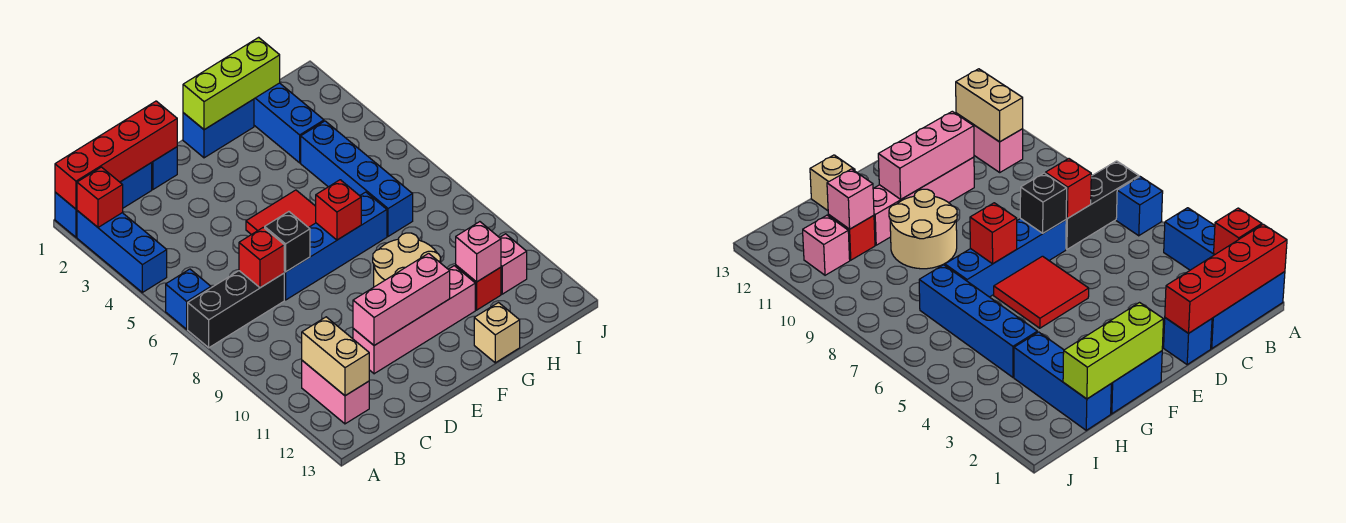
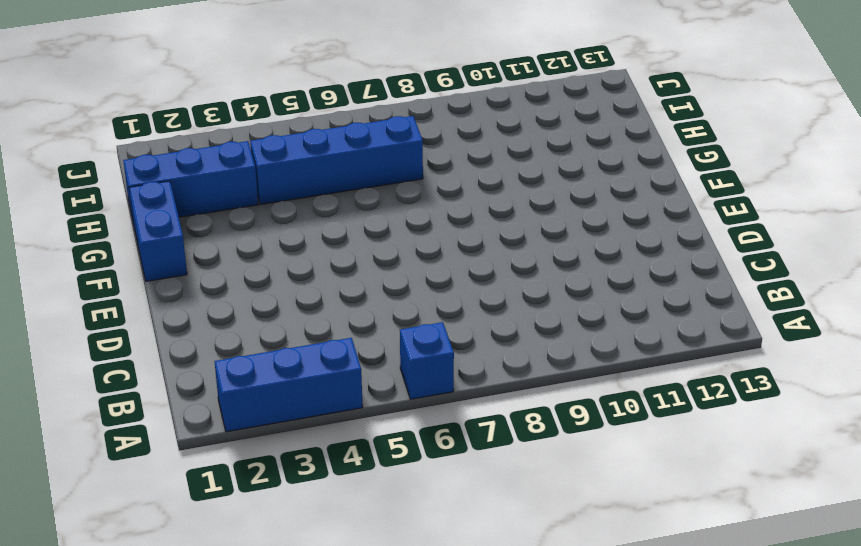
none -> blue brick A1:C1 level 1
none -> black brick A7:C7 level 1
none -> pink brick B11:B12 level 1

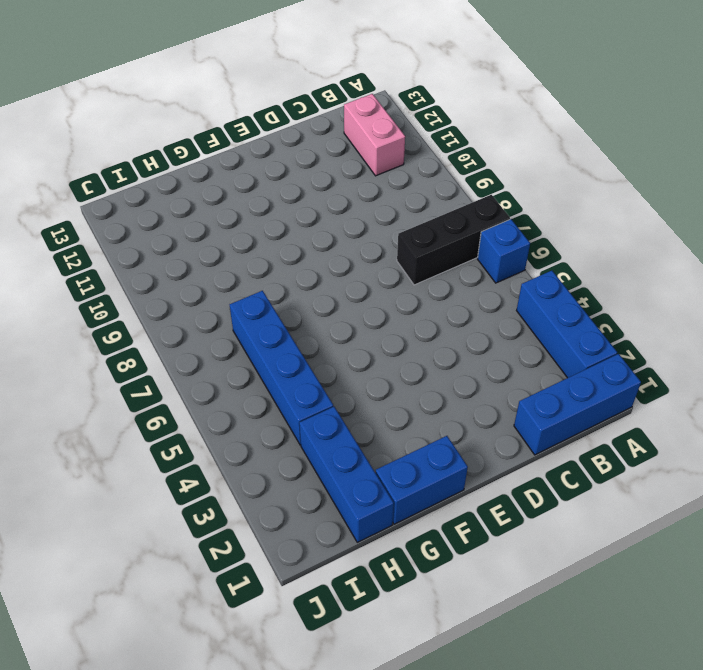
none -> blue brick D1 level 1
none -> blue brick D7:G7 level 1
none -> pink brick D11:G11 level 1

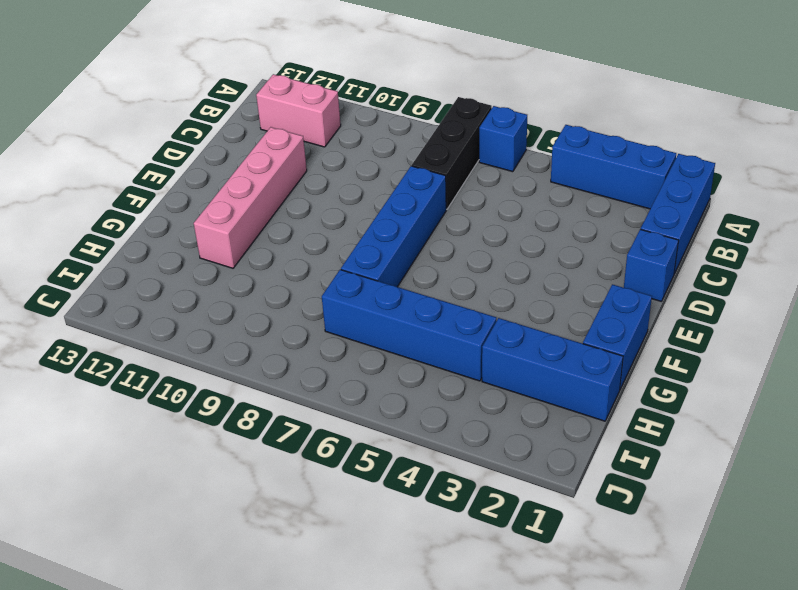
none -> red tile E5:F6 level 1
none -> tan round brick F9:G10 level 1
none -> tan brick G13 level 1

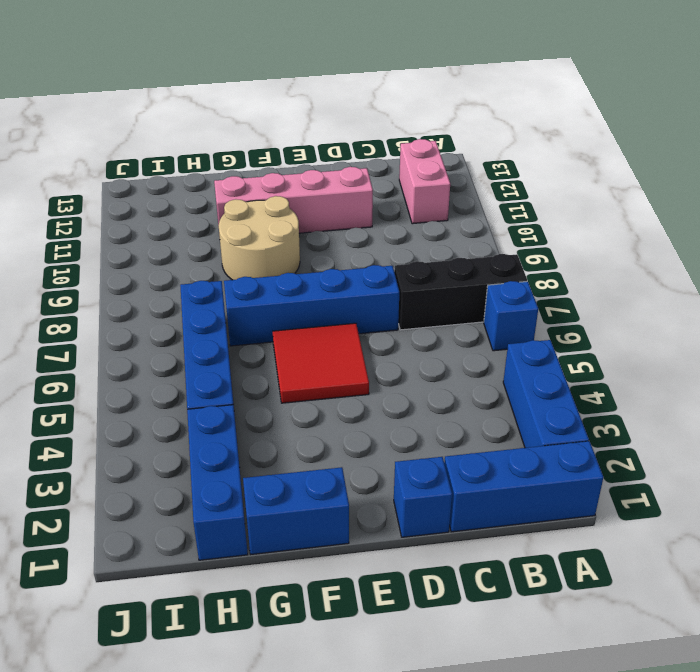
none -> tan brick G13 level 1
none -> red brick H11 level 1
none -> pink brick I11 level 1

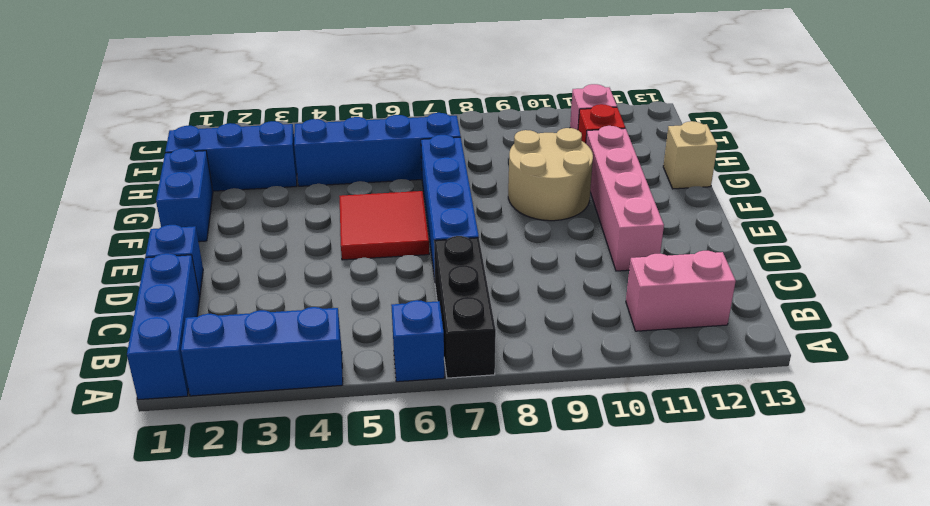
none -> red brick A1:D1 level 2
none -> red brick A2 level 2
none -> tan brick B11:B12 level 2

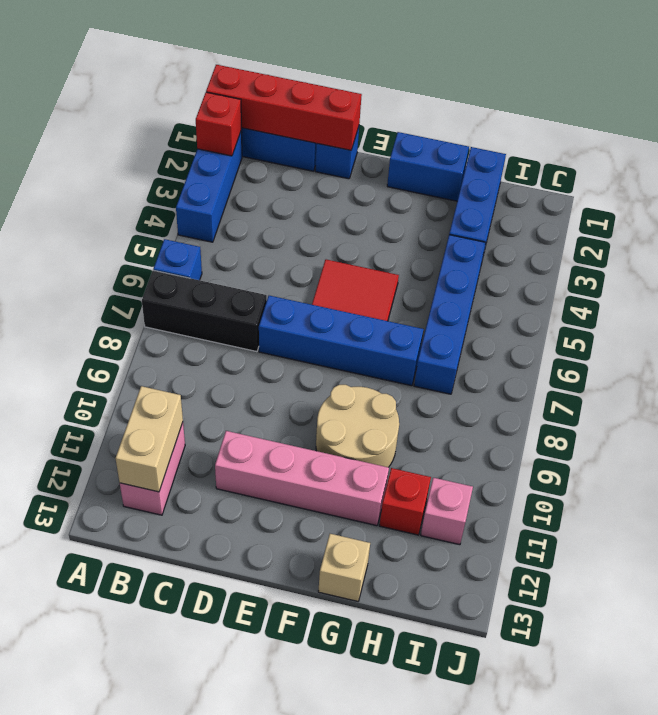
none -> red brick C7 level 2
none -> black brick D7 level 2
none -> pink brick D11:F11 level 2

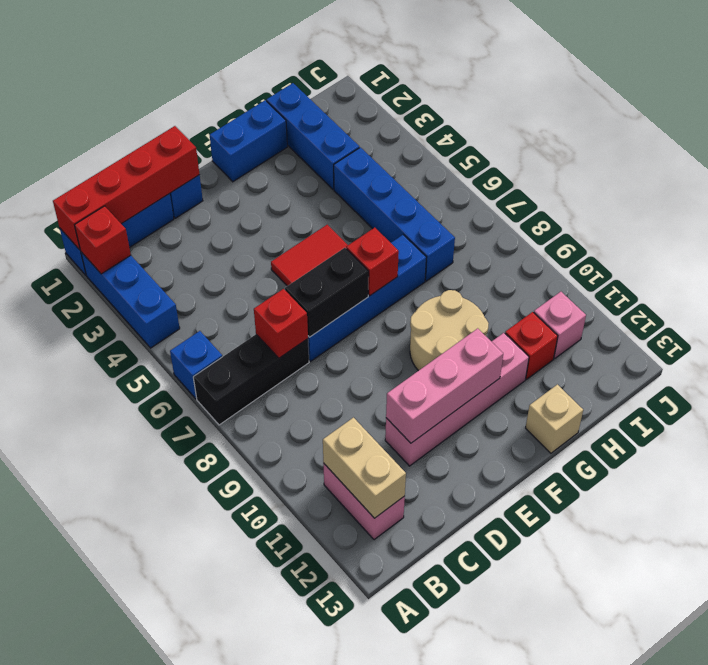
black brick D7:E7 level 2 -> black brick D7 level 2
none -> lime brick F1:H1 level 2
none -> pink brick H11 level 2

